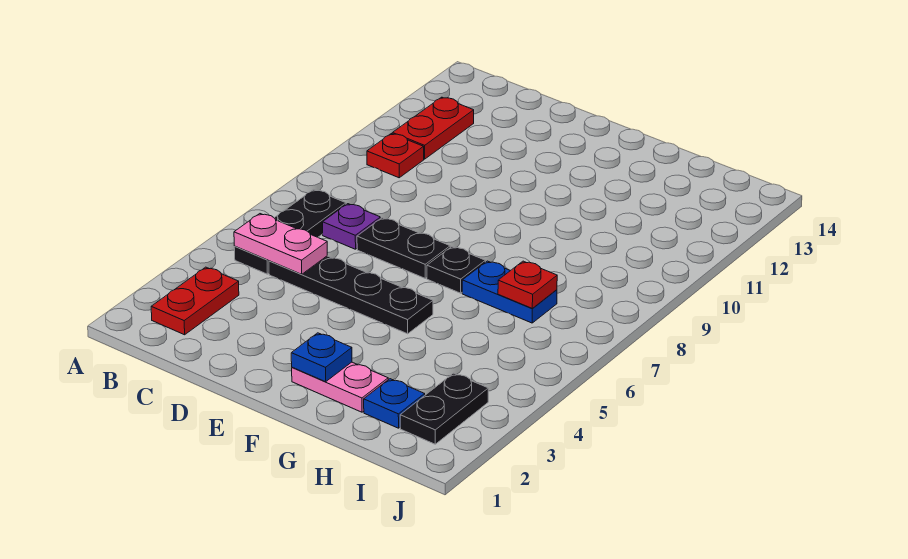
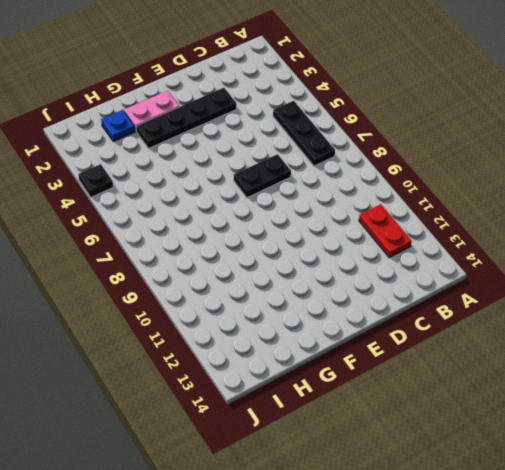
black plate D3:G3 level 1 -> black plate C5:F5 level 1
black plate J4 level 1 -> black plate F7 level 1
none -> red plate B2:B3 level 1
none -> red plate B10 level 1
none -> purple plate C7 level 1

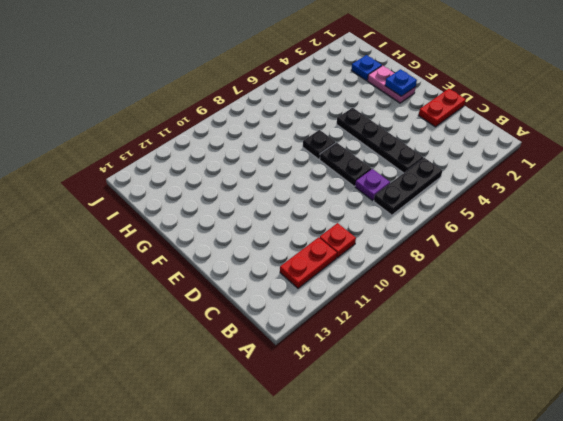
red plate D1:D2 level 1 -> red plate B2:B3 level 1
none -> blue plate G7:H7 level 1
none -> black plate I2:I3 level 1
none -> pink plate B5:C5 level 2

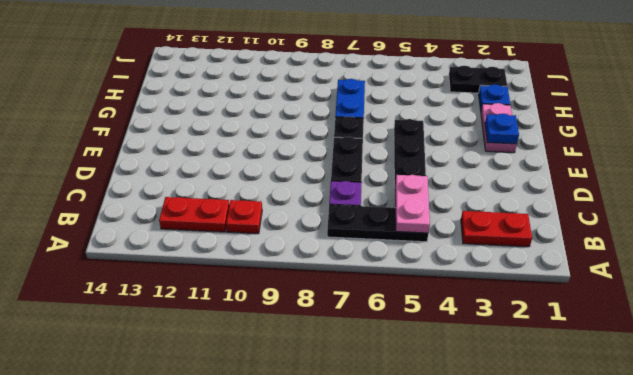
none -> red plate H7 level 2

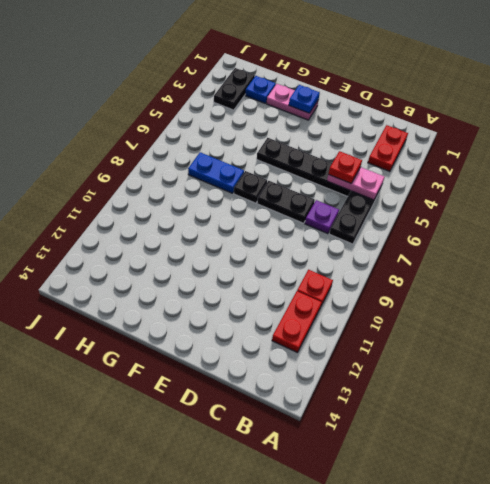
red plate C5 level 3 -> red plate H7 level 2

